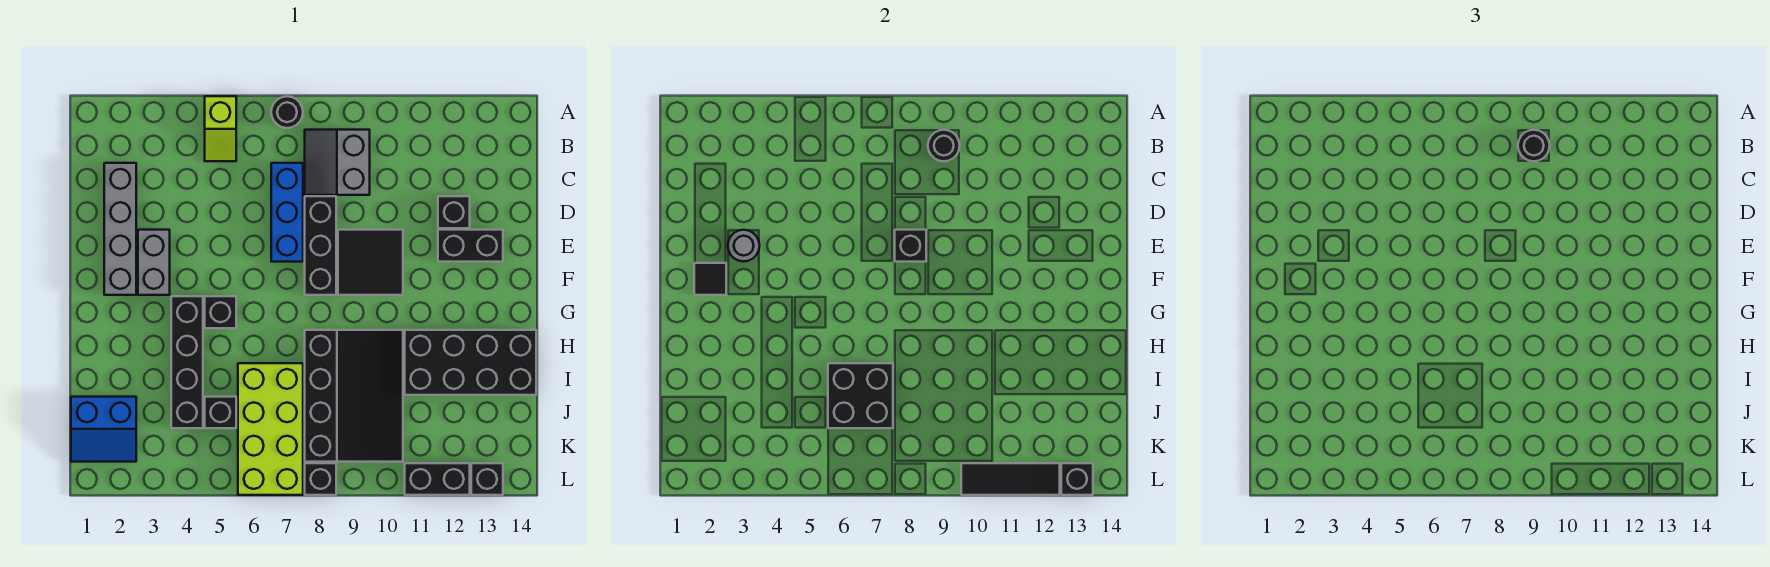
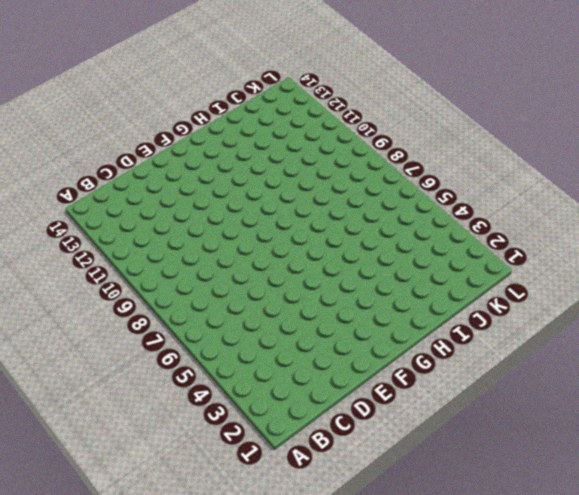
none -> lime slope A5:B5 level 1 top A
none -> black round brick A7 level 1
none -> grey slope B8:C9 level 1 top 9

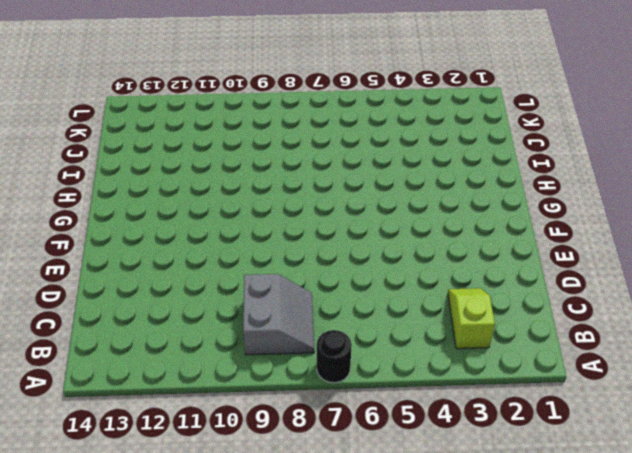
lime slope B3:C3 level 1 top B -> lime slope A5:B5 level 1 top A
none -> grey brick C2:F2 level 1
none -> blue brick C7:E7 level 1
none -> black brick D8:F8 level 1

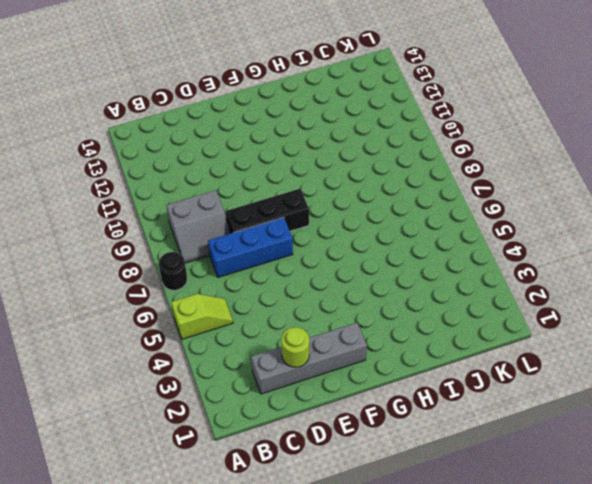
lime round brick D2 level 2 -> none
none -> black brick D12 level 1
none -> grey brick E3:F3 level 1
none -> black tile E9:F10 level 1

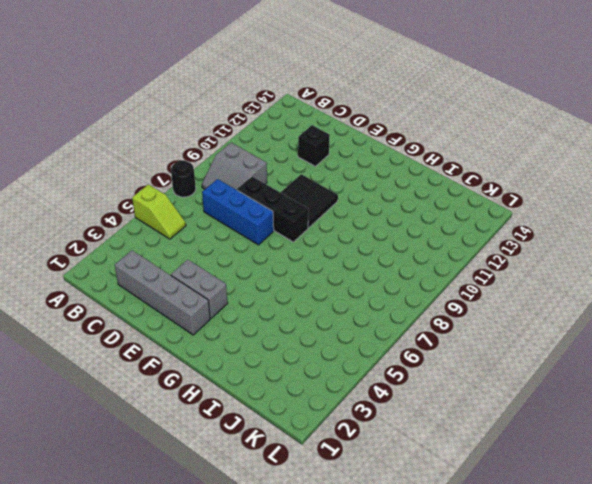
none -> black brick E12:E13 level 1
none -> black brick G4:J4 level 1
none -> black brick G5 level 1

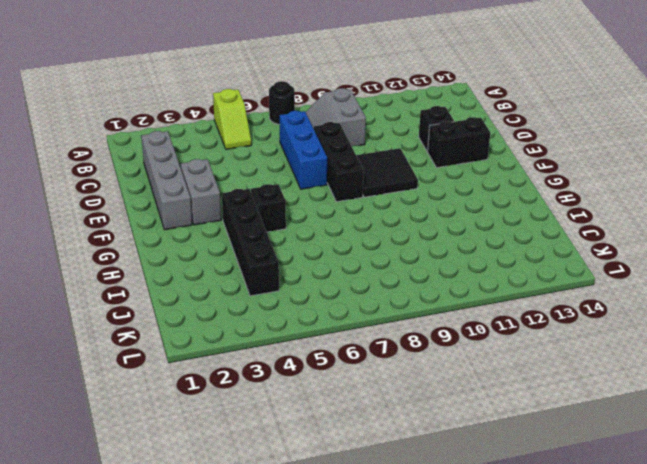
none -> black slope H8:K10 level 1 top 8
none -> black brick H11:I14 level 1
none -> lime brick I6:L7 level 1

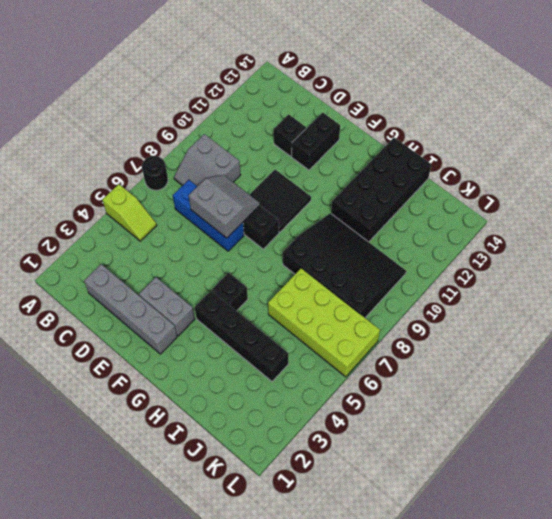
grey slope D7:E8 level 2 top 7 -> black brick E8 level 2
none -> blue slope J1:K2 level 1 top J
none -> black brick J5 level 1
none -> black brick L8 level 1

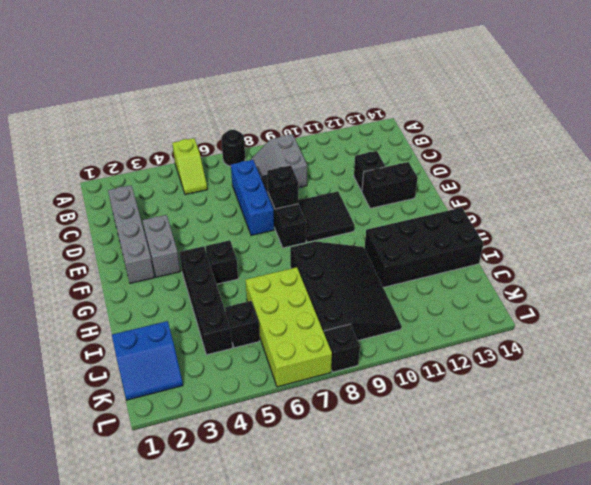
none -> black brick L11:L12 level 1
none -> black brick L13 level 1
none -> black round brick B9 level 2

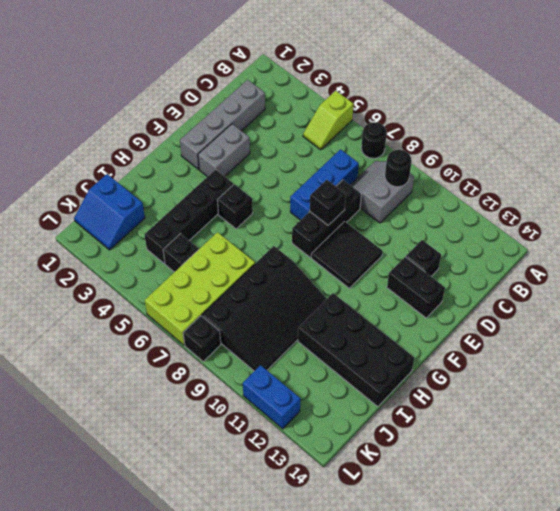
blue brick L11:L12 level 1 -> black brick L11:L12 level 1
none -> black brick L13 level 1
none -> grey round brick E3 level 2
none -> black tile F2 level 2

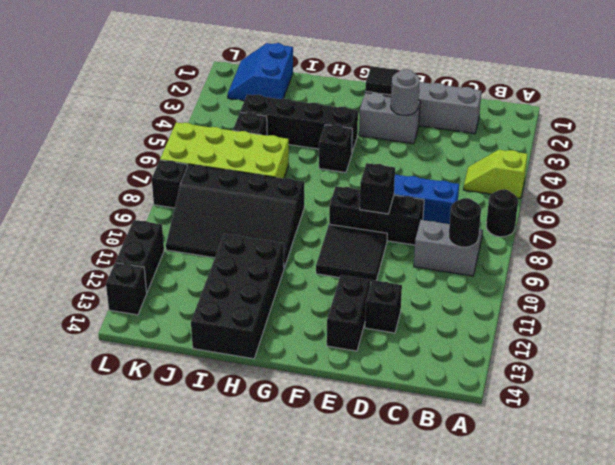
none -> black brick I6:J7 level 2
none -> black tile L10:L12 level 2
none -> black brick L13 level 2

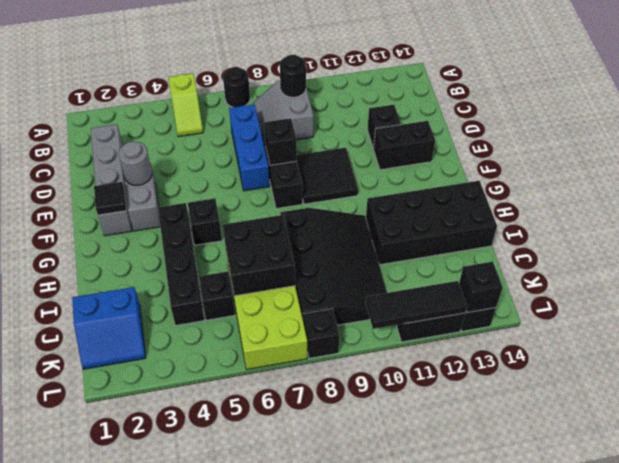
none -> black round brick B9 level 3

